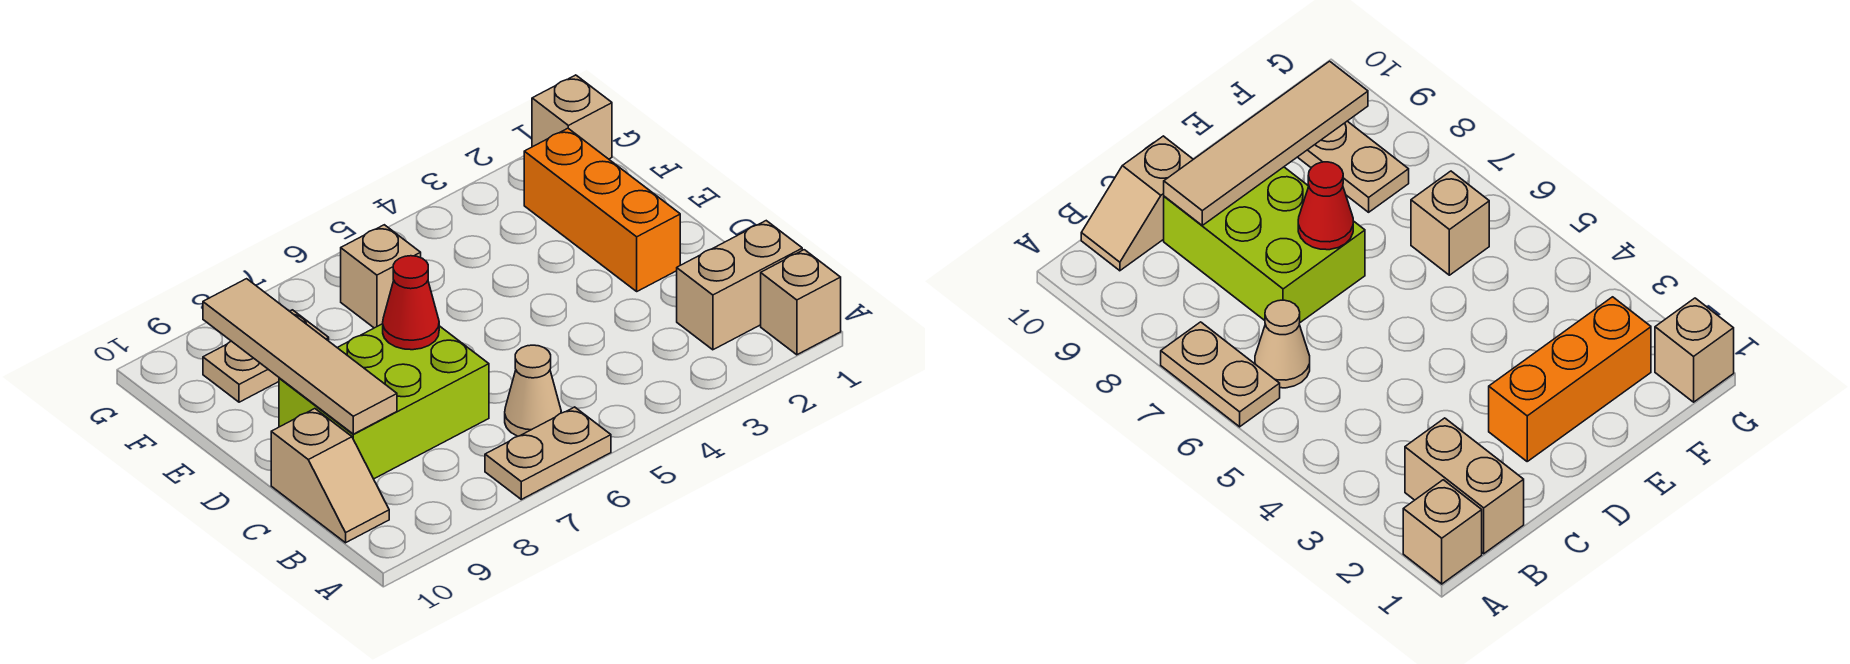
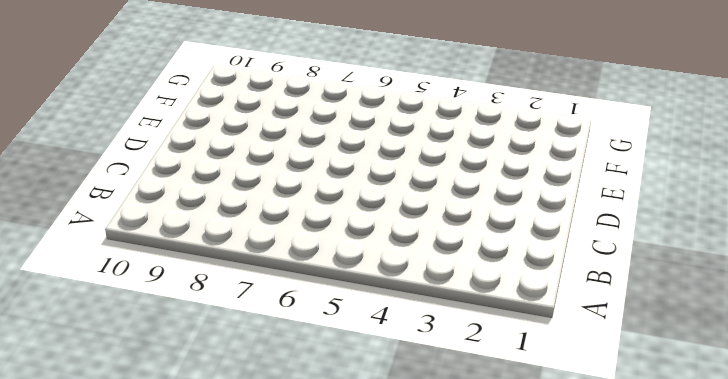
none -> tan brick A1 level 1
none -> tan plate A6:A7 level 1
none -> tan brick B1:B2 level 1

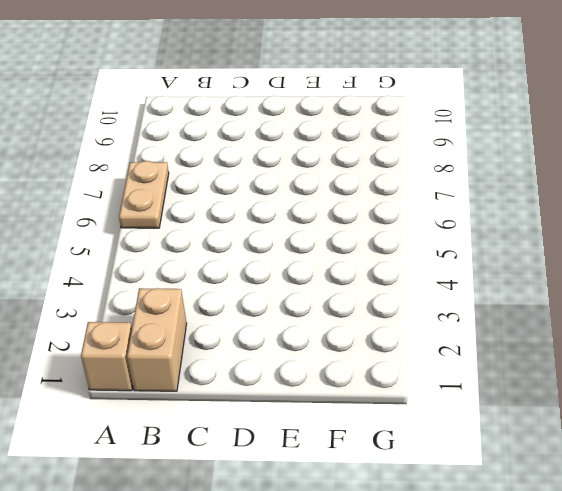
none -> tan cone B6 level 1
none -> tan slope B10:C10 level 1 top C
none -> lime brick C7:D9 level 1

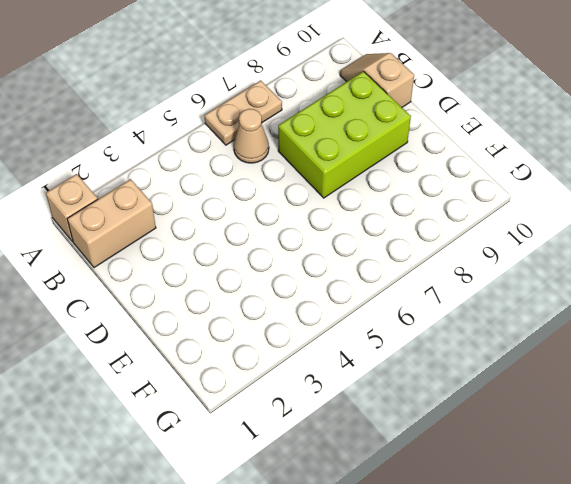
none -> orange brick D2:F2 level 1
none -> tan brick F6 level 1
none -> tan plate F8:F9 level 1

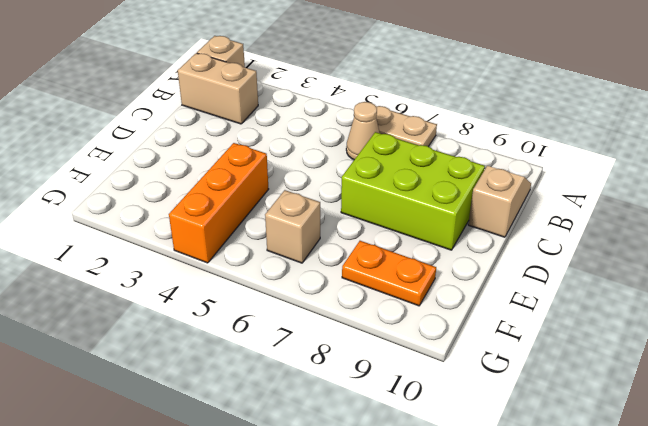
orange brick E4:G4 level 1 -> orange brick D2:F2 level 1
orange plate F8:F9 level 1 -> tan plate F8:F9 level 1
none -> tan brick G1 level 1
none -> tan tile C9:F9 level 2
none -> red cone D7 level 2

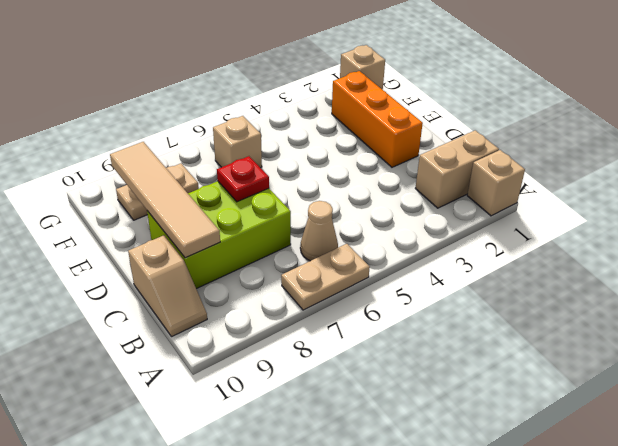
red plate D7 level 2 -> red cone D7 level 2

